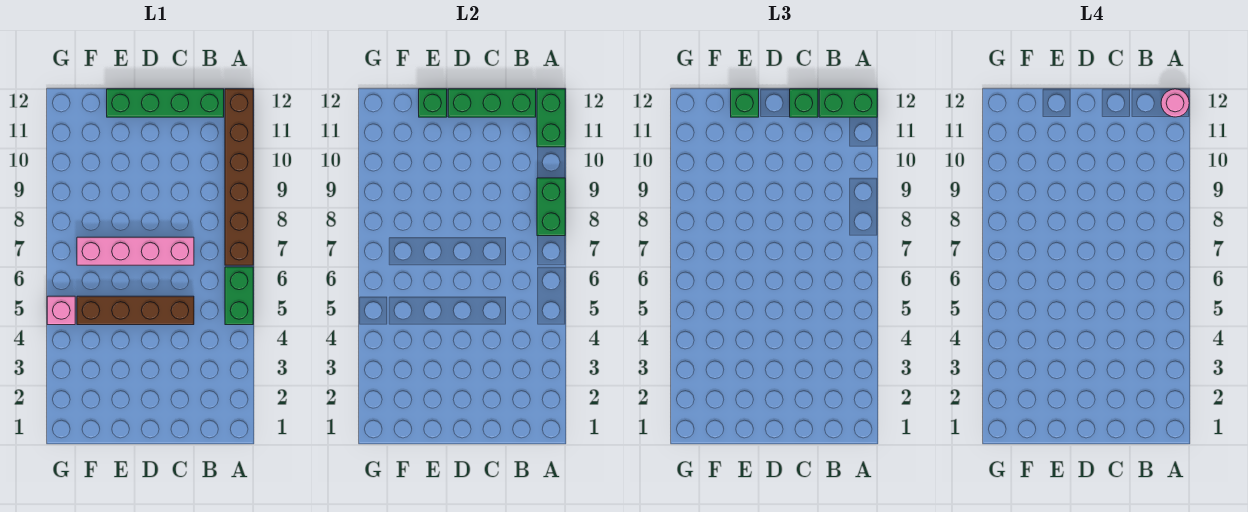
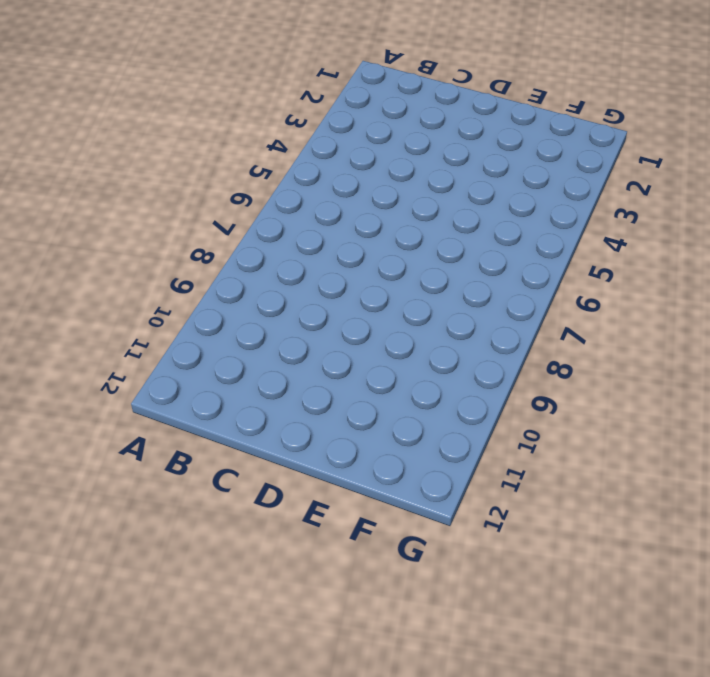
none -> green brick A5:A6 level 1
none -> brown brick A7:A12 level 1
none -> green brick B12:E12 level 1

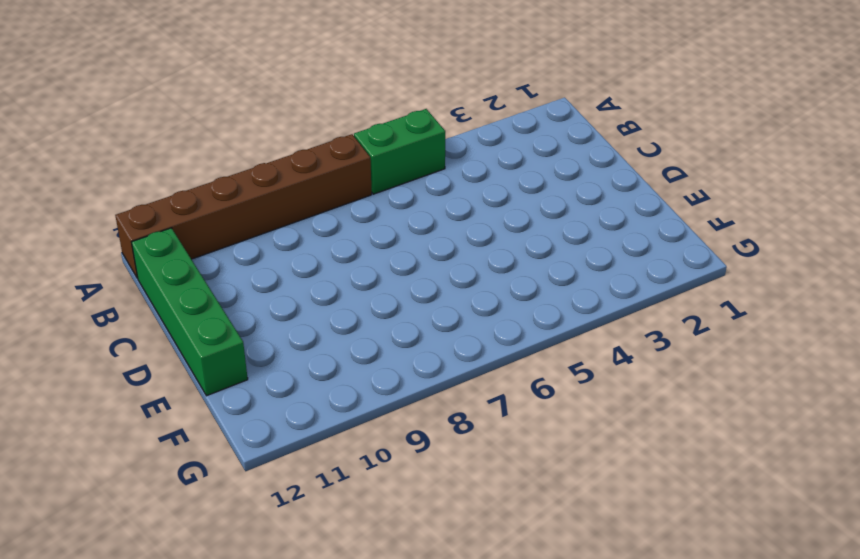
none -> brown brick C5:F5 level 1
none -> pink brick C7:F7 level 1
none -> pink brick G5 level 1

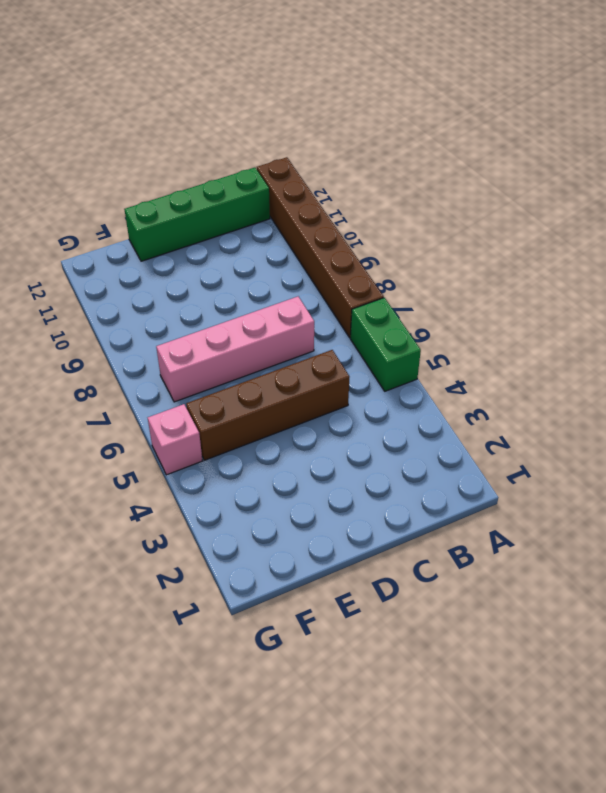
none -> green brick A8:A9 level 2
none -> green brick A11:A12 level 2
none -> green brick B12:D12 level 2

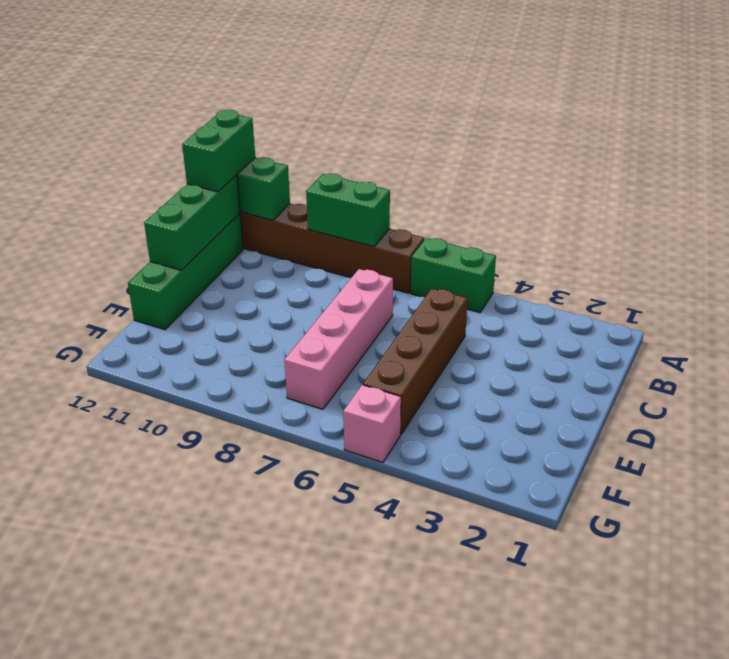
none -> green brick E12 level 2
none -> green brick C12 level 3
none -> green brick E12 level 3

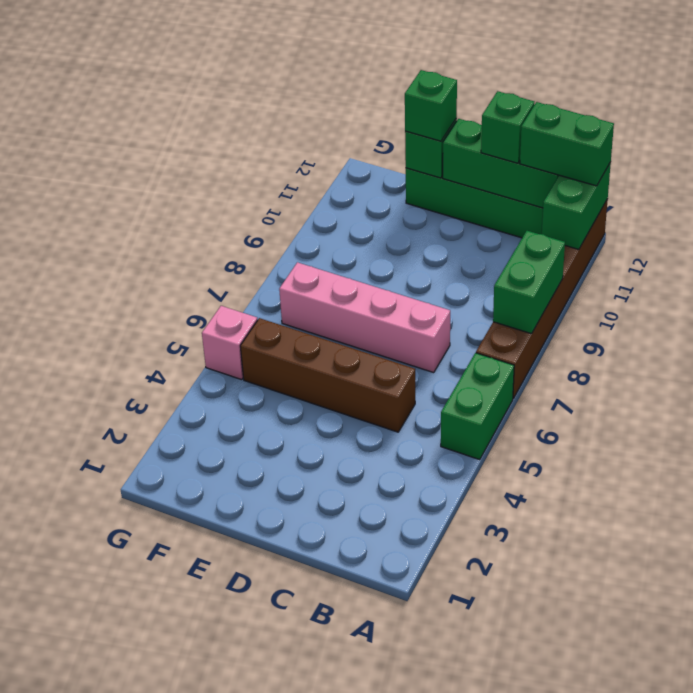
none -> pink round brick A12 level 4

